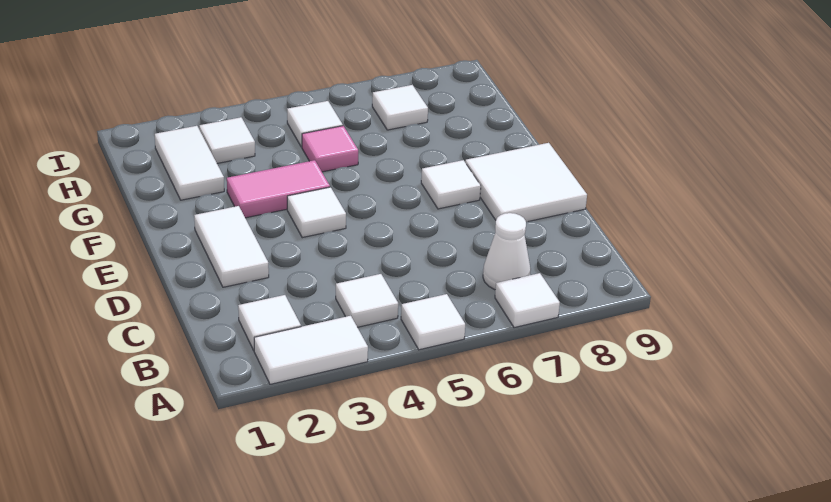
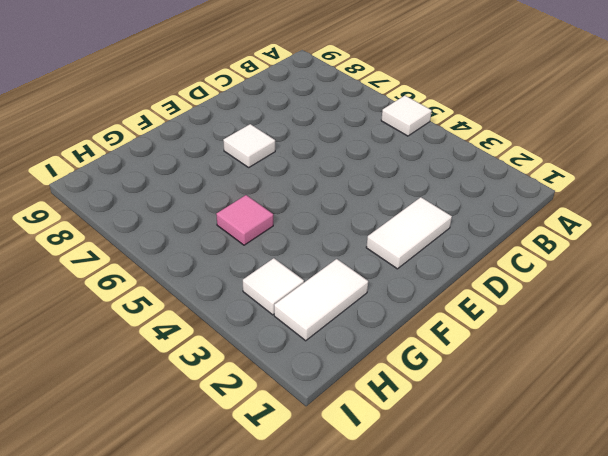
none -> white tile A2:A3 level 1
none -> white tile A7 level 1
none -> white tile B2 level 1

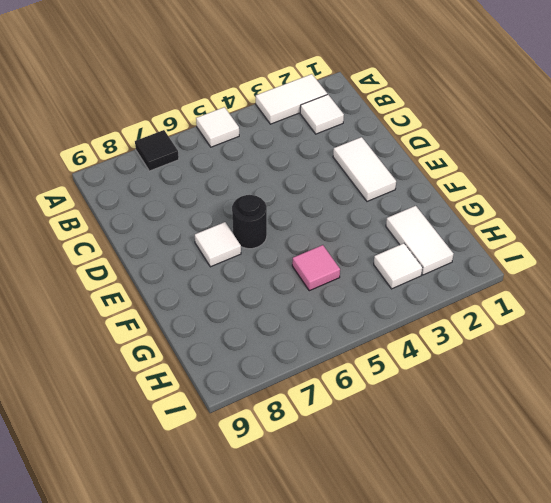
black tile A7 level 1 -> white tile A7 level 1
black round brick E6 level 1 -> none
none -> white tile B4 level 1
none -> white cone B7 level 1
none -> white tile D8:E9 level 1

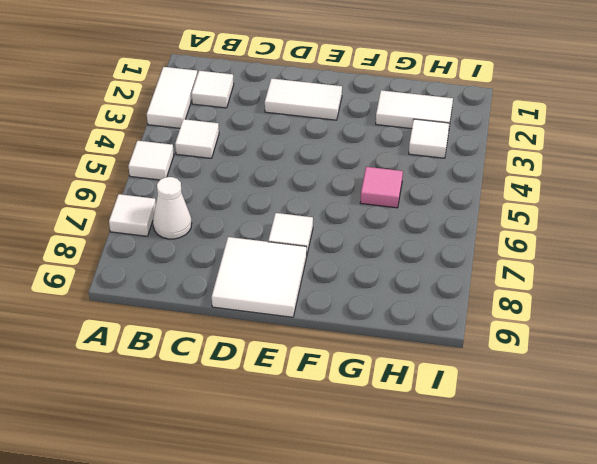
none -> white tile E4 level 1
none -> pink tile F3:F4 level 1
none -> white tile H5 level 1

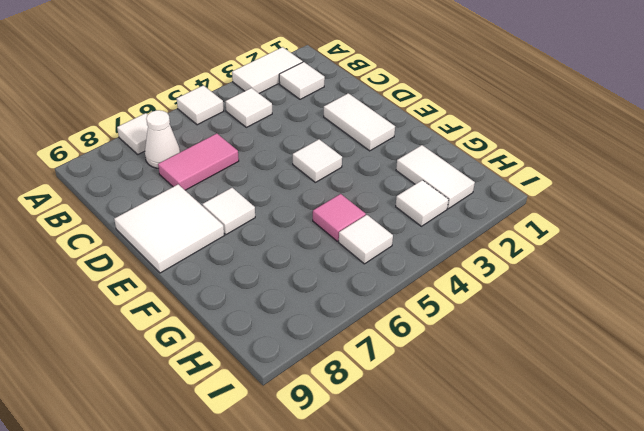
pink tile C6:C7 level 1 -> pink tile F3:F4 level 1
none -> white tile H7 level 1

